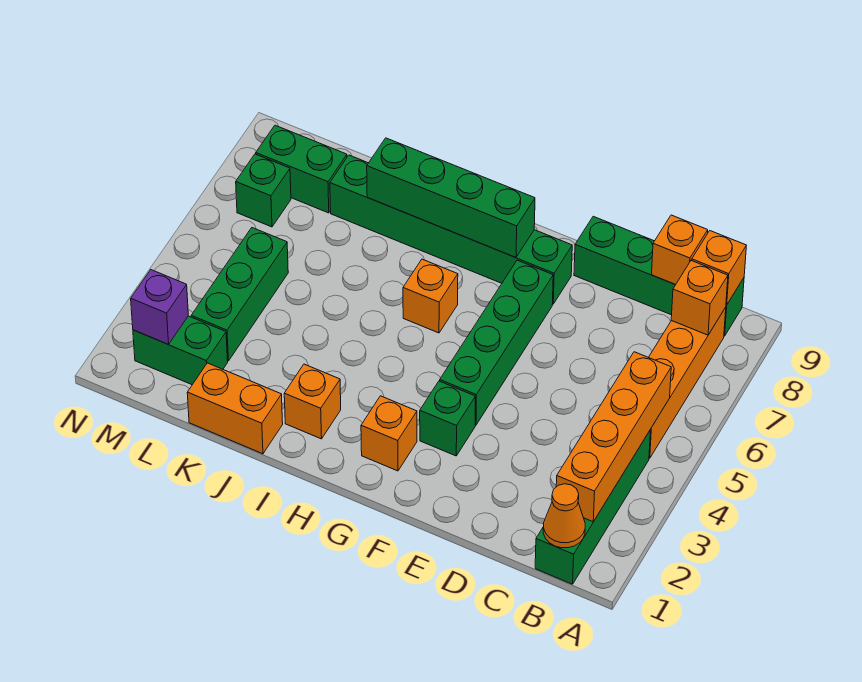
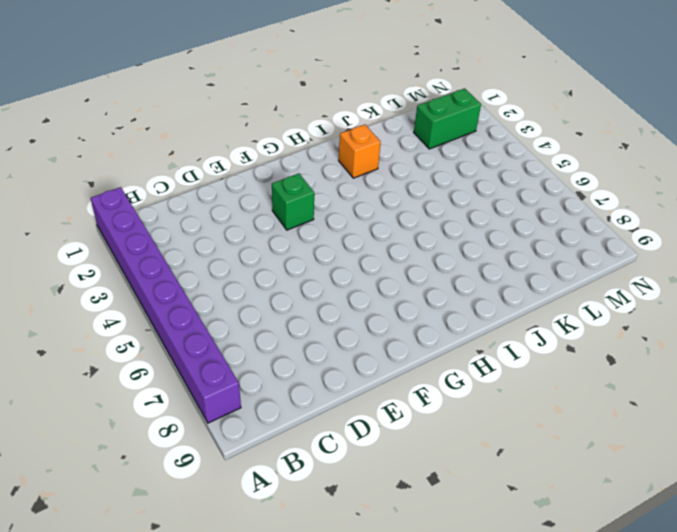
purple brick A1:A8 level 1 -> none
none -> green brick B1:B4 level 1
none -> orange brick B5:B8 level 1
none -> green brick B9:E9 level 1

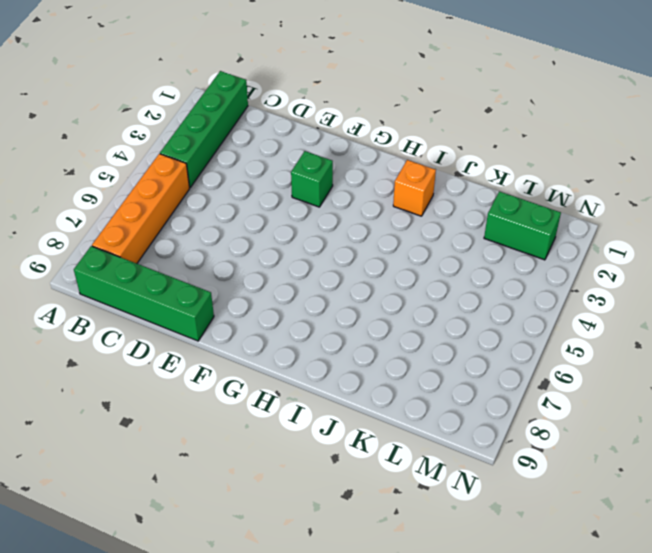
none -> green brick F4:F7 level 1
none -> green brick F8:K8 level 1
none -> orange brick G2 level 1

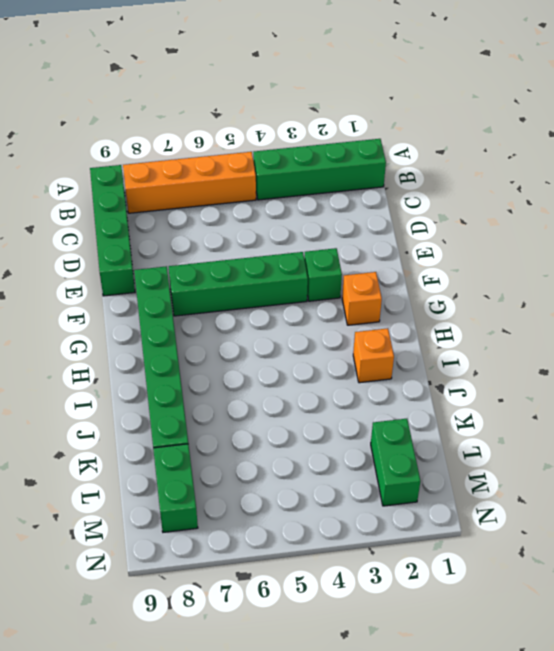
none -> orange brick H6 level 1
none -> orange brick J1:K1 level 1
none -> green brick L3:L5 level 1

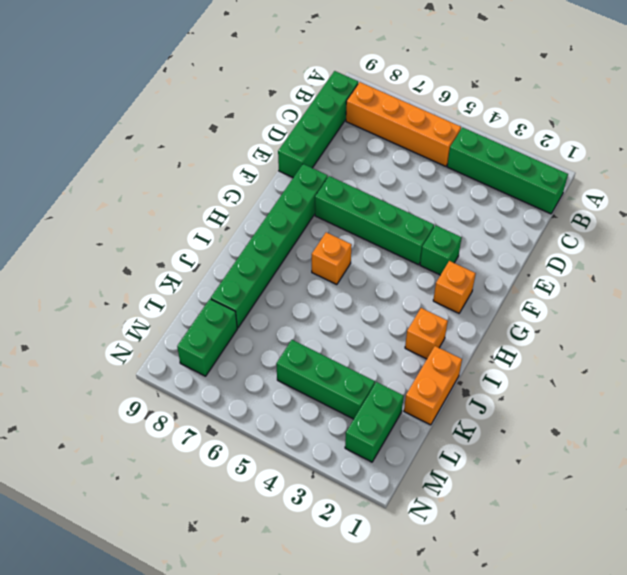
none -> green brick M7 level 1
none -> orange cone B1 level 2
none -> orange brick B2:B5 level 2

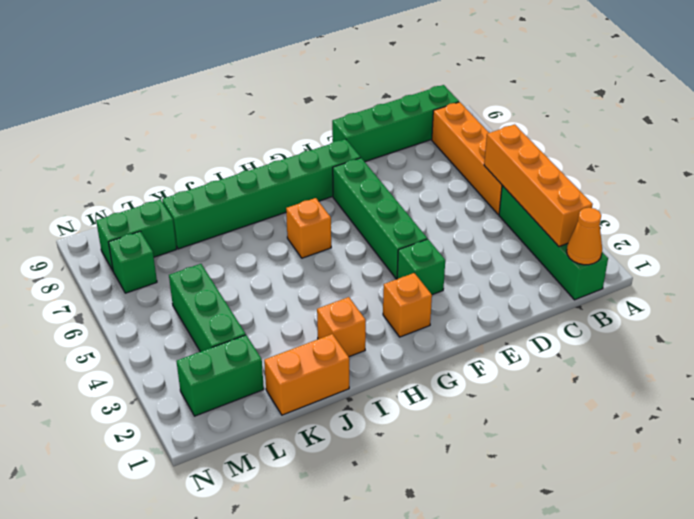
none -> orange brick B8 level 2
none -> orange brick B9 level 2
none -> orange brick C9 level 2

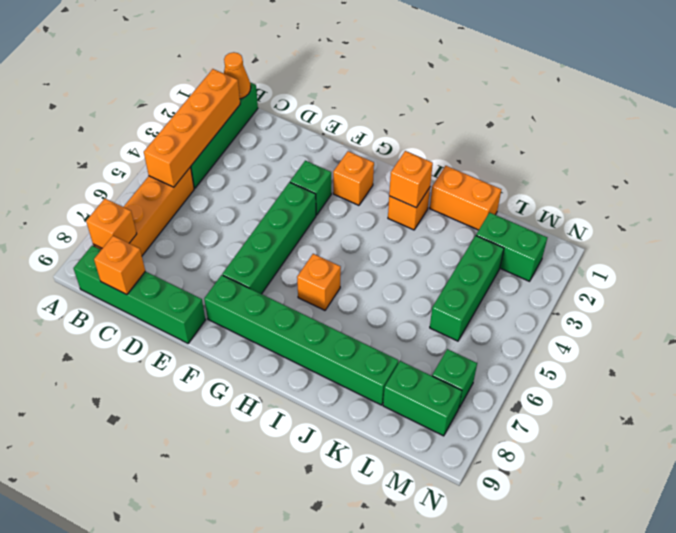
orange brick I2 level 2 -> orange brick B9 level 2
none -> green brick G8:J8 level 2
none -> purple brick M2 level 2

